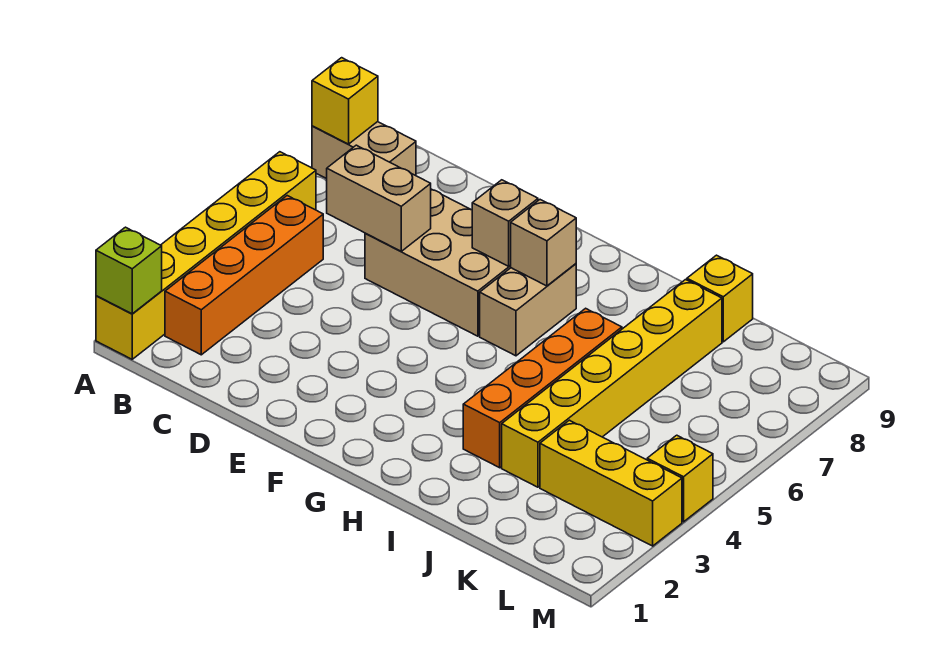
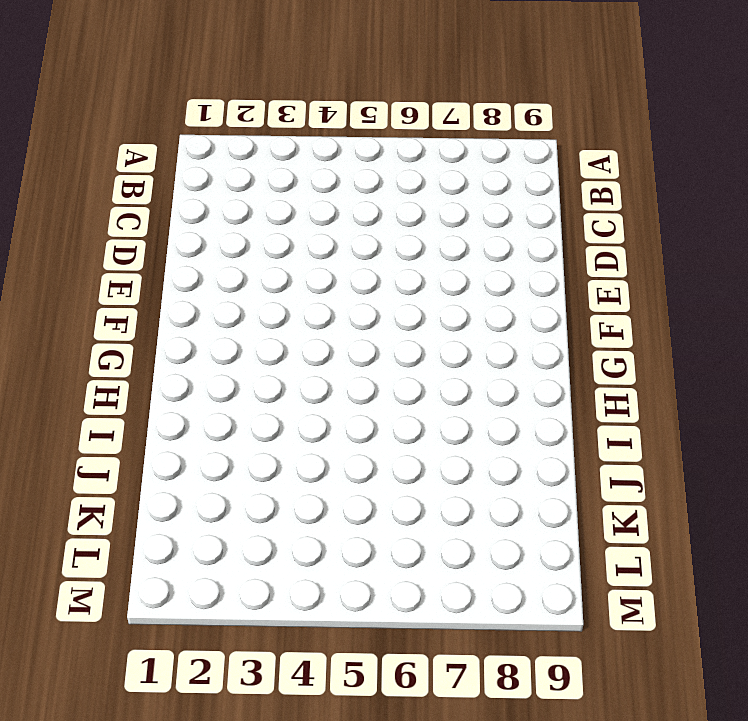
none -> yellow brick A1:A6 level 1
none -> tan brick A8:B8 level 1
none -> orange brick B2:B5 level 1

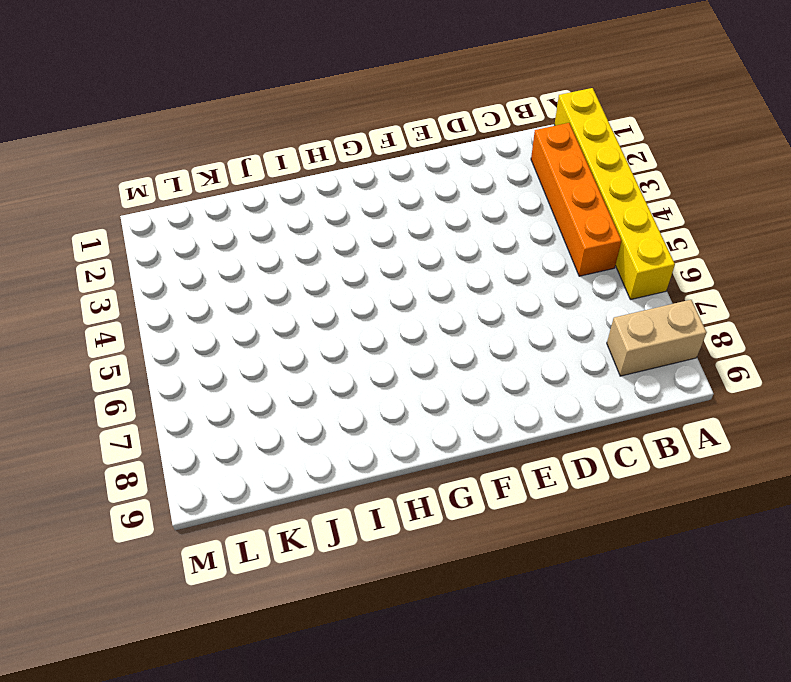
none -> tan brick D6:F7 level 1
none -> tan brick G6:G7 level 1
none -> orange brick I3:I6 level 1

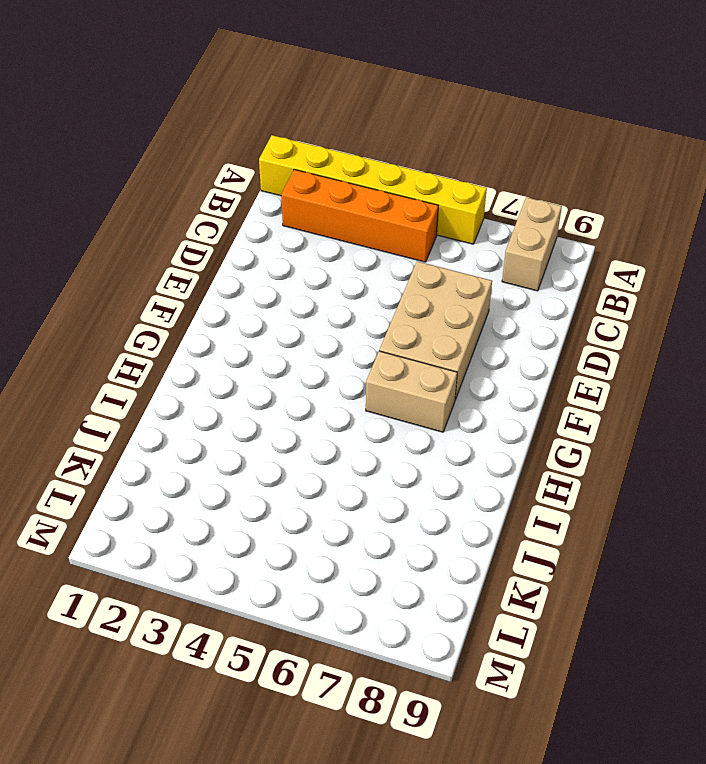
none -> orange brick I3:I6 level 1
none -> yellow brick J3:J8 level 1
none -> yellow brick J9 level 1

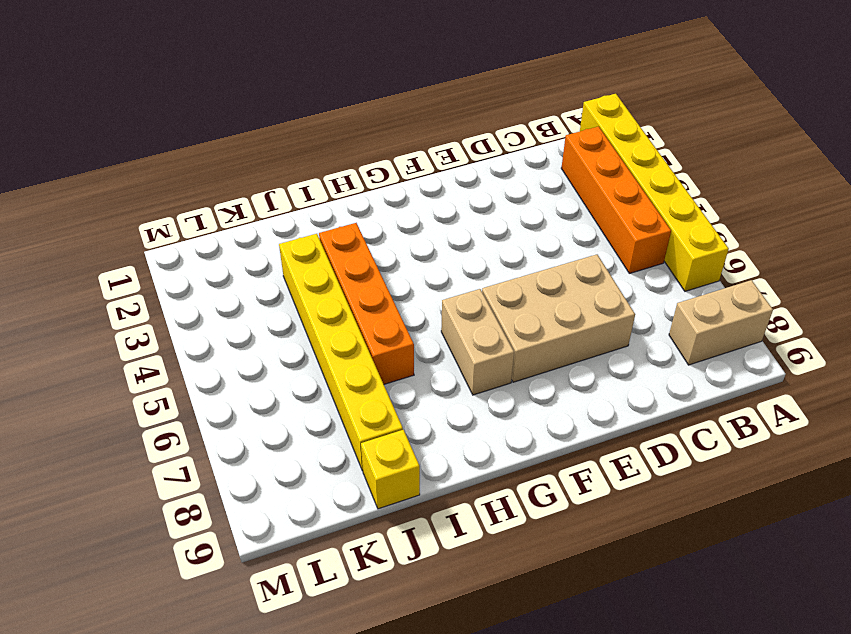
none -> yellow brick K3:M3 level 1
none -> yellow brick M4 level 1
none -> lime brick A1 level 2

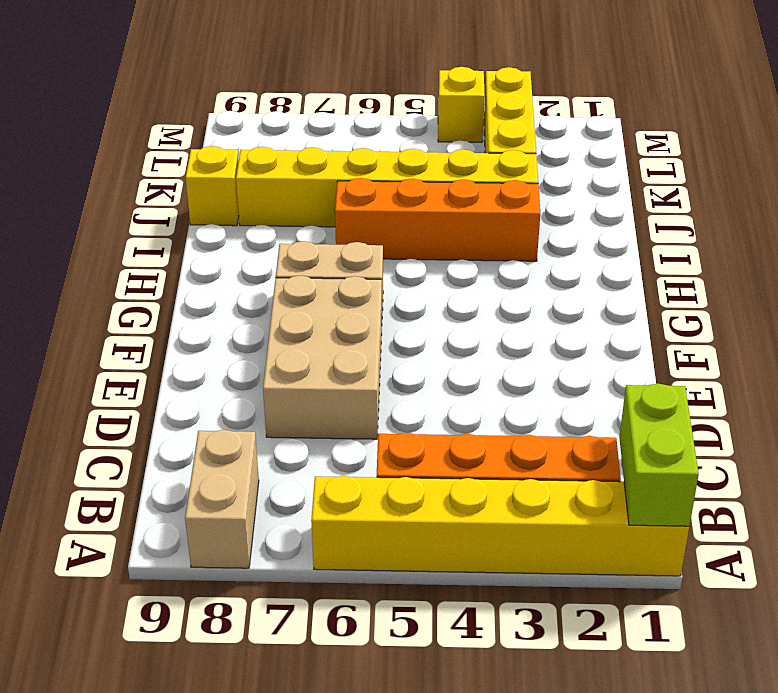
lime brick A1:B1 level 2 -> lime brick A1 level 2
none -> yellow brick A8 level 2
none -> tan brick C6:D6 level 2
none -> tan brick F7 level 2

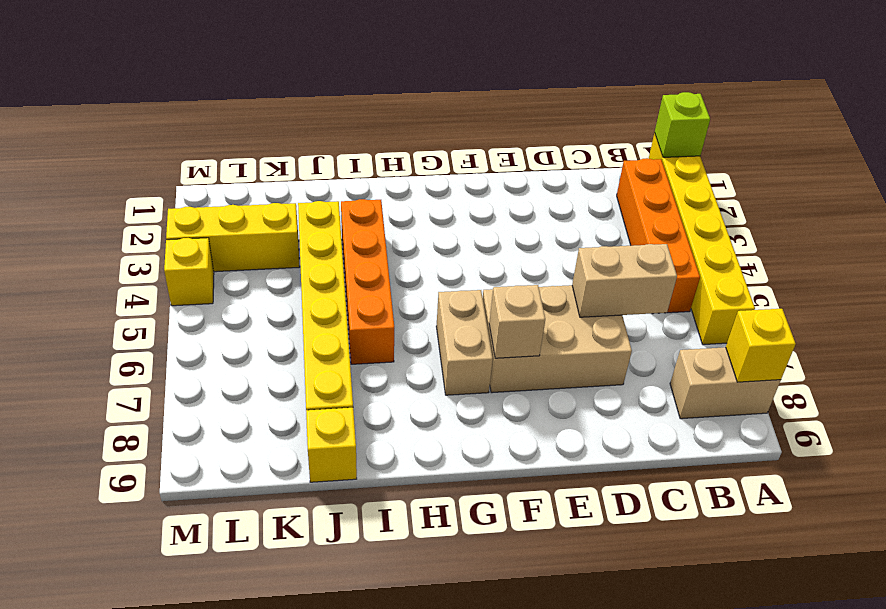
none -> tan brick G7 level 2

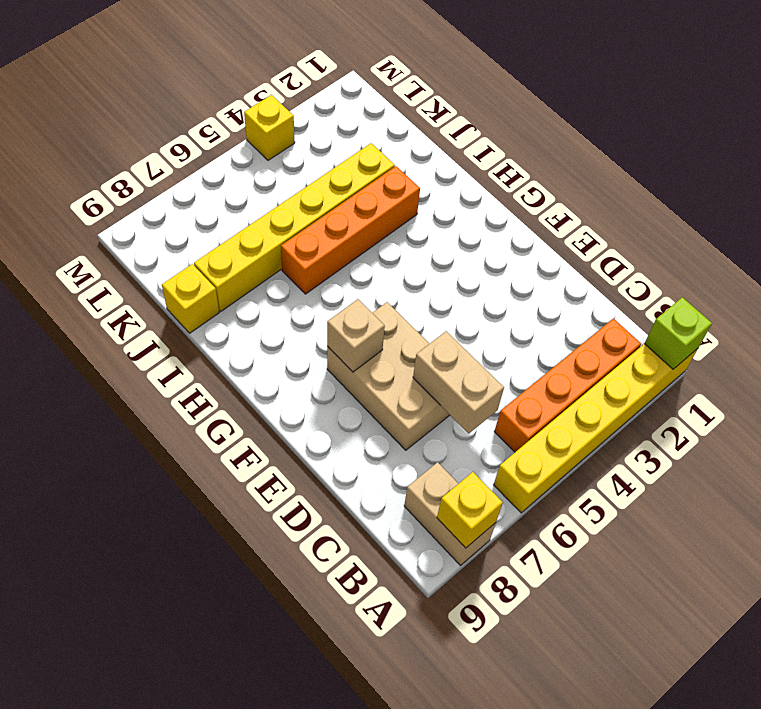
none -> tan brick G6:G7 level 1
none -> yellow brick K3:M3 level 1
none -> tan brick G7 level 2

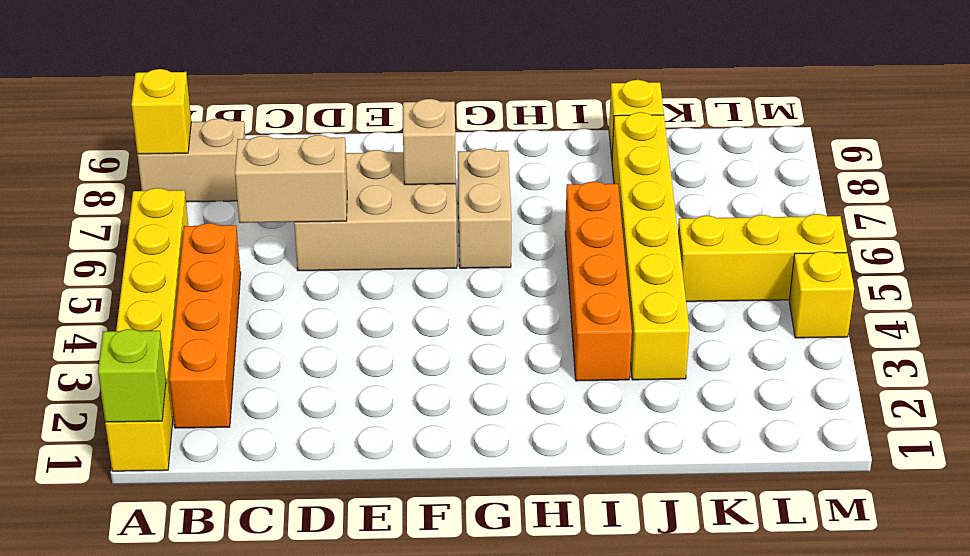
yellow brick K5:M5 level 1 -> yellow brick K3:M3 level 1
none -> tan brick G7 level 2

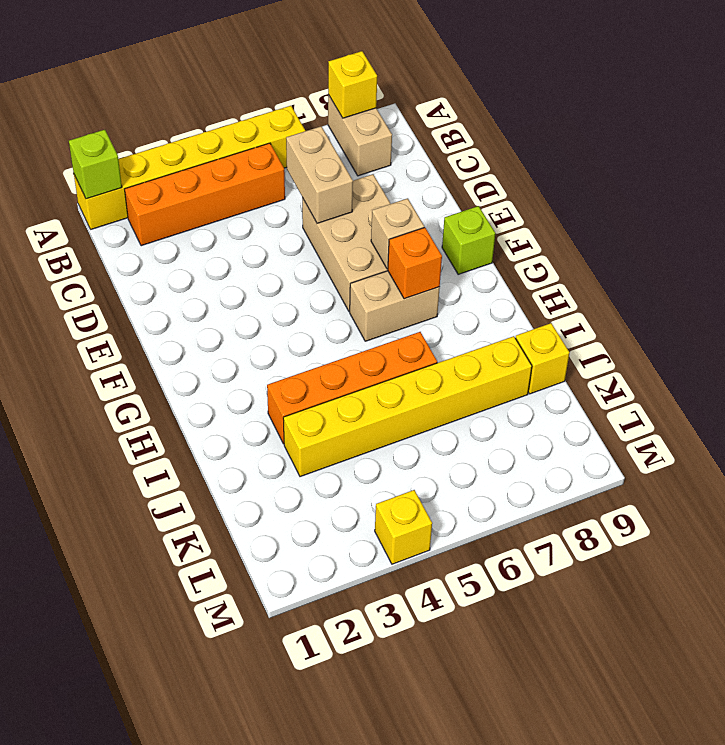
lime brick F9 level 1 -> none
orange brick G7 level 2 -> tan brick G7 level 2
none -> yellow brick K3:M3 level 1

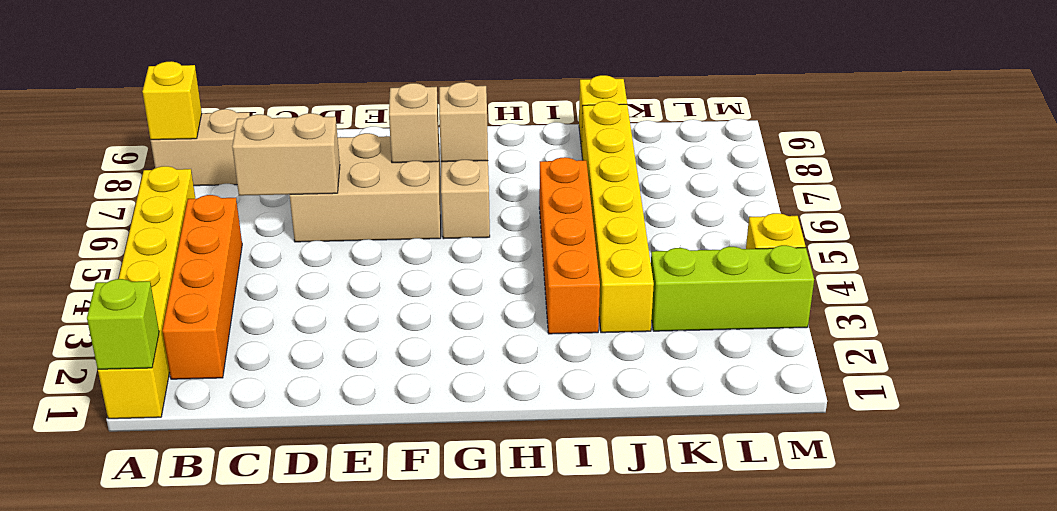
lime brick K3:M3 level 1 -> yellow brick K3:M3 level 1

